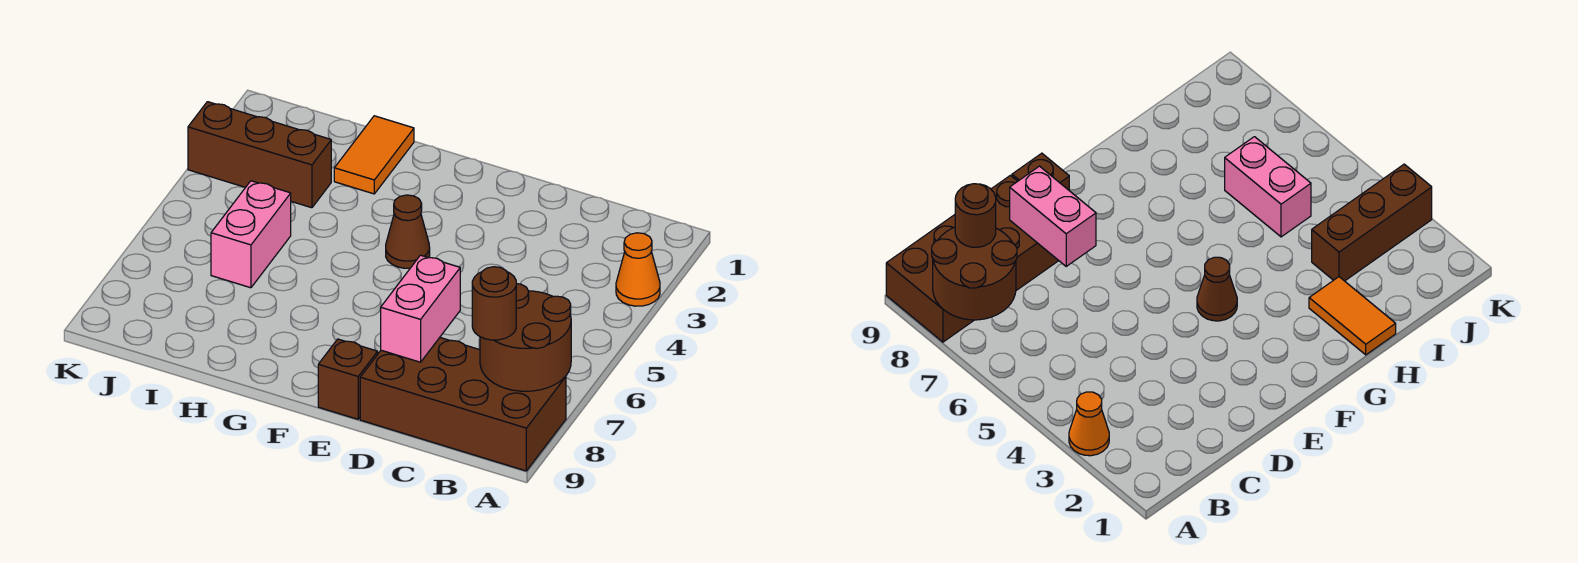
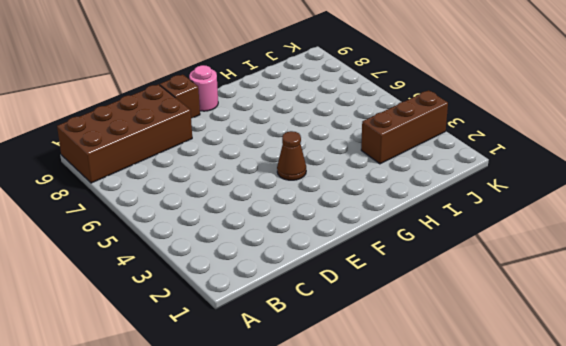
pink round brick F9 level 1 -> none
none -> orange cone A3 level 1
none -> orange tile H1:H2 level 1

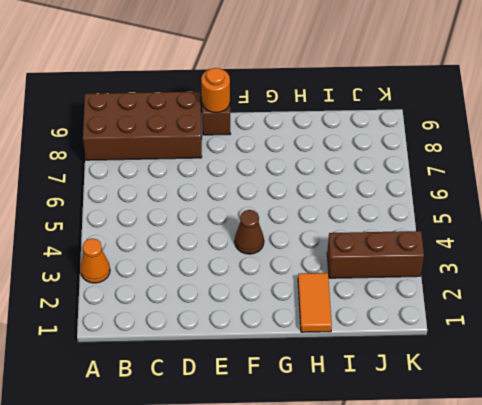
orange round brick E9 level 2 -> none
none -> pink brick I5:I6 level 1
none -> brown round brick A7:B8 level 2

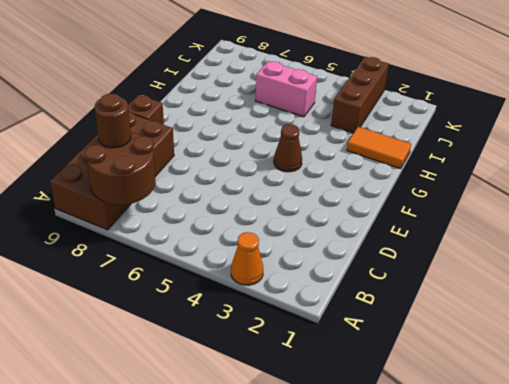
none -> pink brick D7:D8 level 2

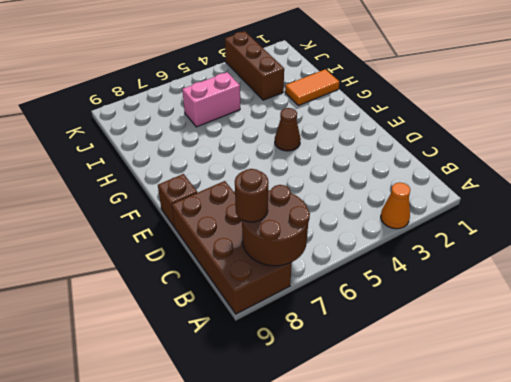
none -> pink brick D7:D8 level 2

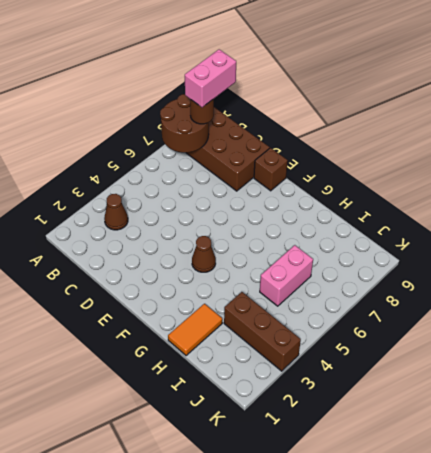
brown cone B3 level 1 -> none
pink brick B8:B9 level 4 -> pink brick D7:D8 level 2
none -> orange cone A3 level 1

